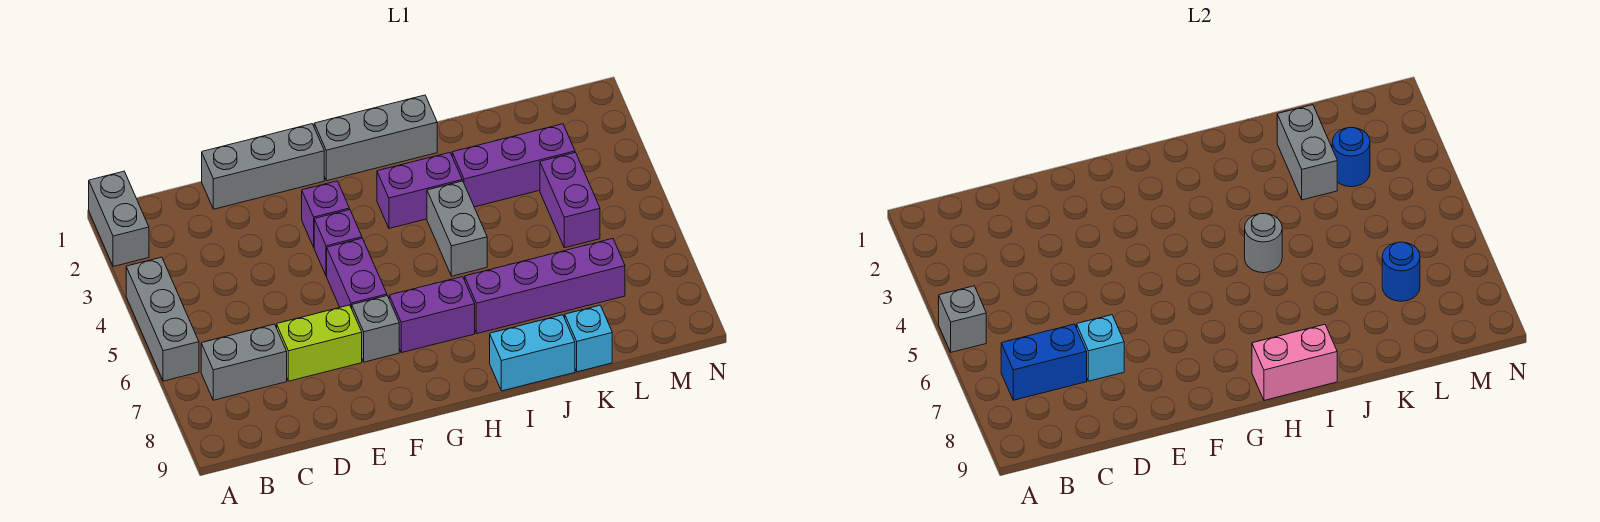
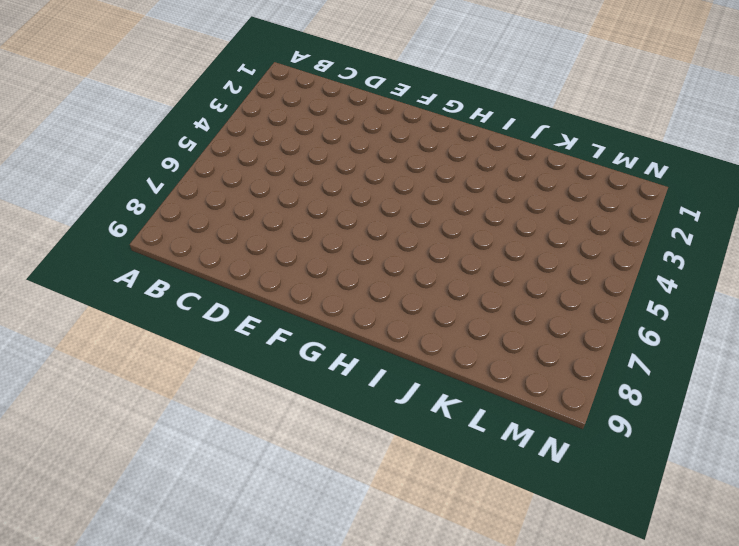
none -> grey brick A1:A2 level 1
none -> grey brick A4:A6 level 1
none -> grey brick B7:C7 level 1

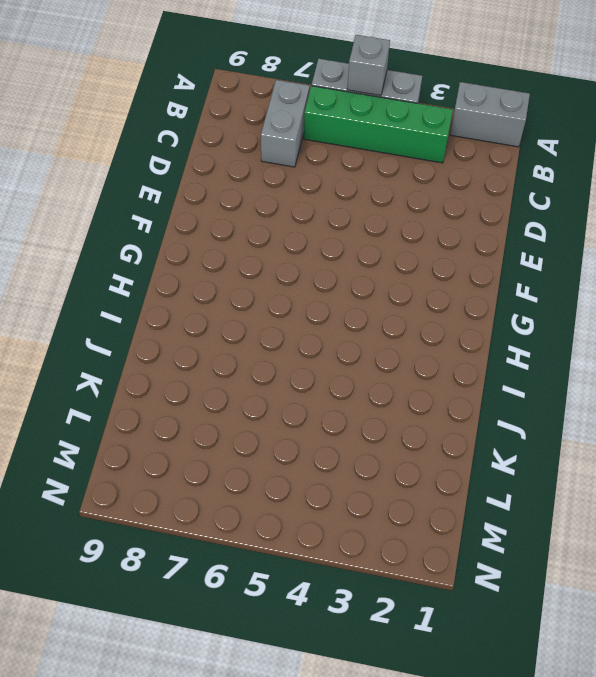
green brick B3:B6 level 1 -> none
none -> grey brick D1:F1 level 1
none -> lime brick D7:E7 level 1
none -> purple brick F3 level 1

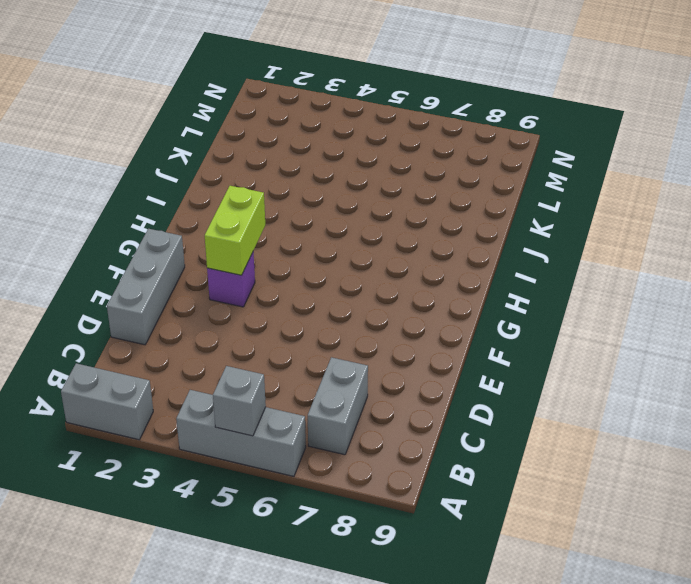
lime brick F3:G3 level 2 -> lime brick D7:E7 level 1
none -> purple brick F4 level 1
none -> purple brick F5:F6 level 1
none -> grey brick F7 level 1

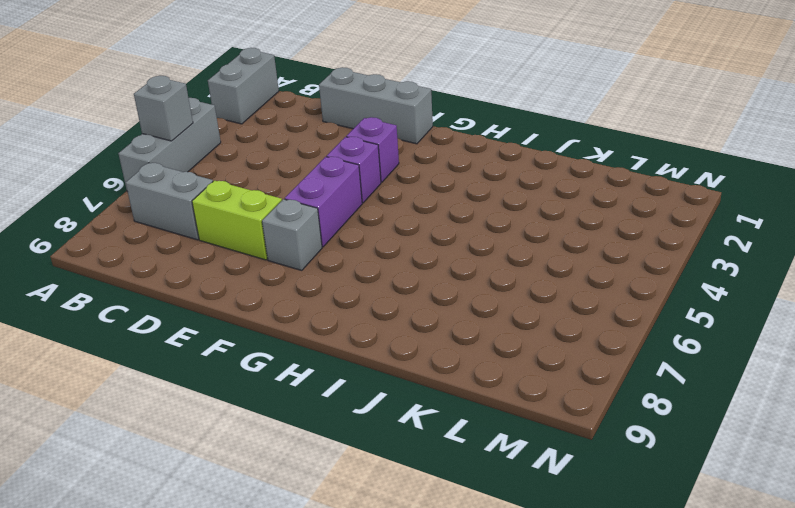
none -> grey brick G1:I1 level 1
none -> purple brick G7:H7 level 1
none -> purple brick H3:I3 level 1

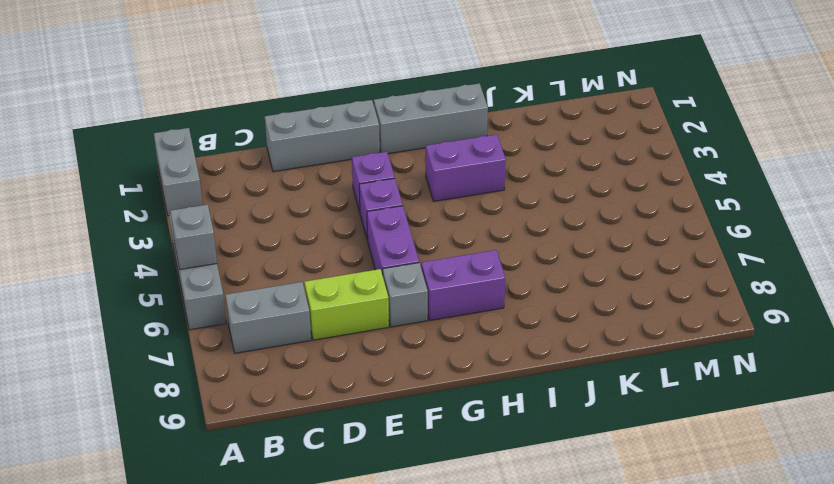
none -> grey brick I4:I5 level 1
none -> purple brick I7:L7 level 1
none -> cyan brick I9:J9 level 1

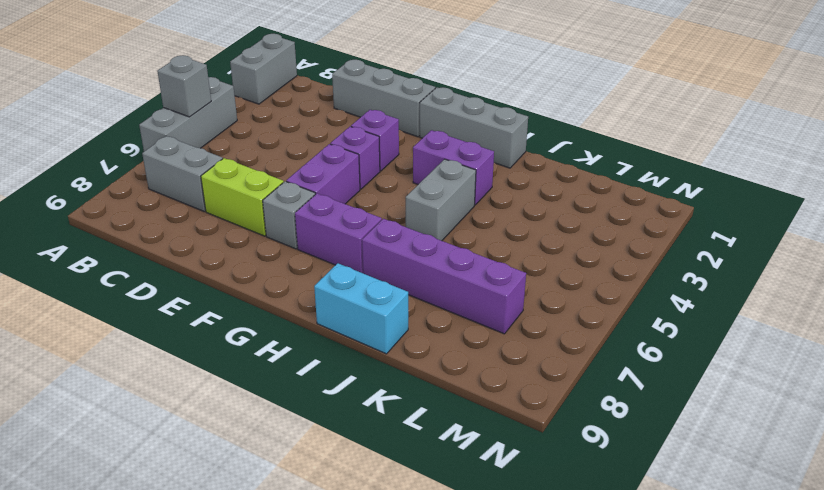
none -> purple brick J3:L3 level 1
none -> cyan brick K9 level 1
none -> purple brick L4:L5 level 1

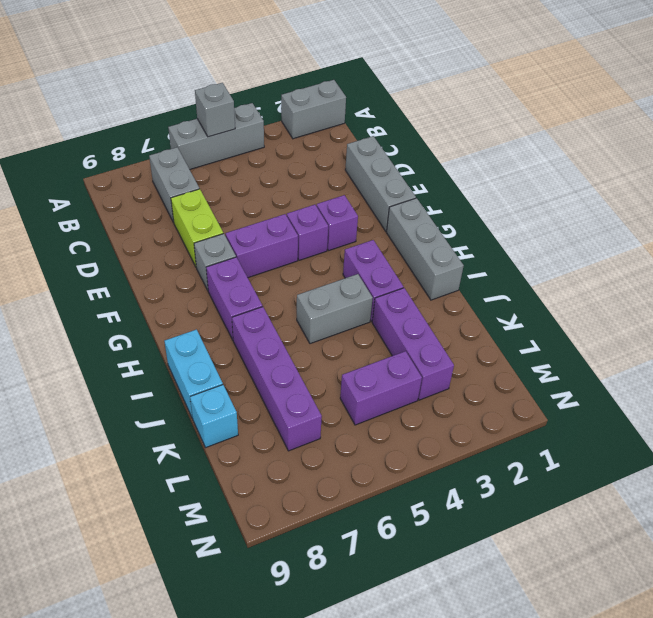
none -> blue brick B7:C7 level 2
none -> cyan brick D7 level 2
none -> pink brick H9:I9 level 2

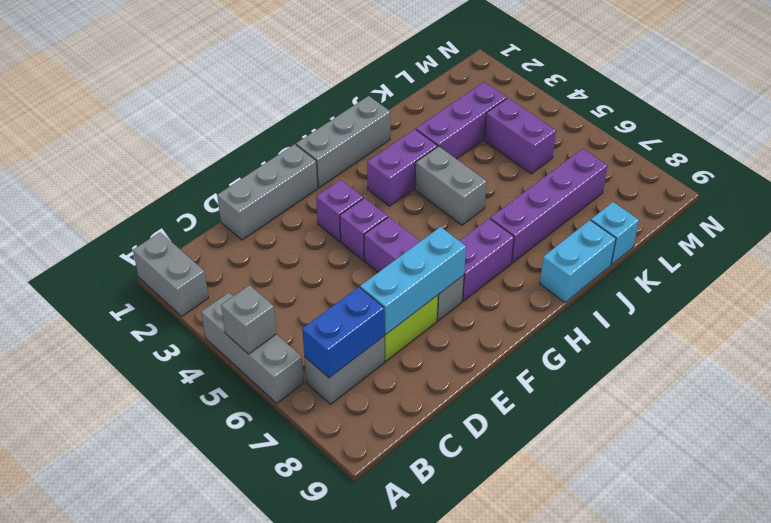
cyan brick D7:F7 level 2 -> cyan brick D7 level 2
none -> pink brick H9:I9 level 2
none -> grey round brick I5 level 2
none -> grey brick K2:K3 level 2

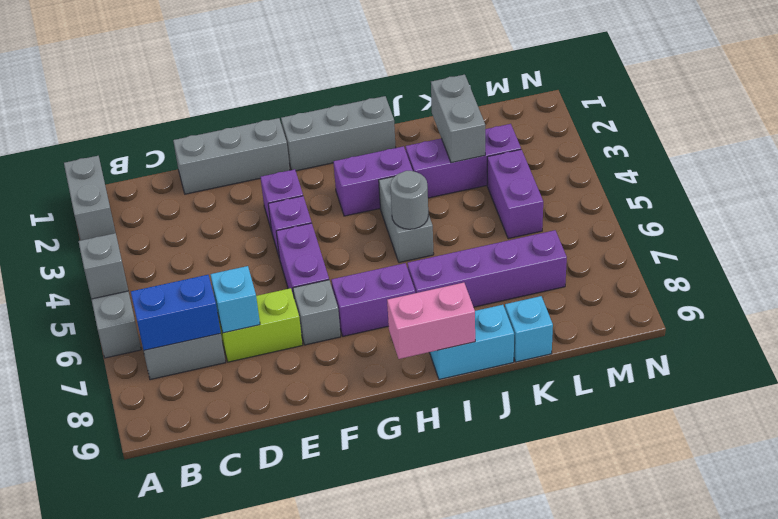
none -> blue round brick L3 level 2
none -> blue round brick L7 level 2

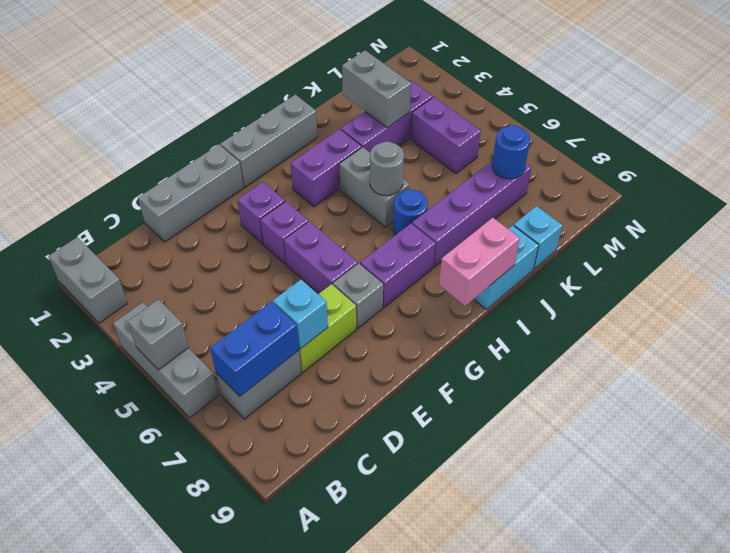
blue round brick I6 level 1 -> blue round brick L3 level 2

